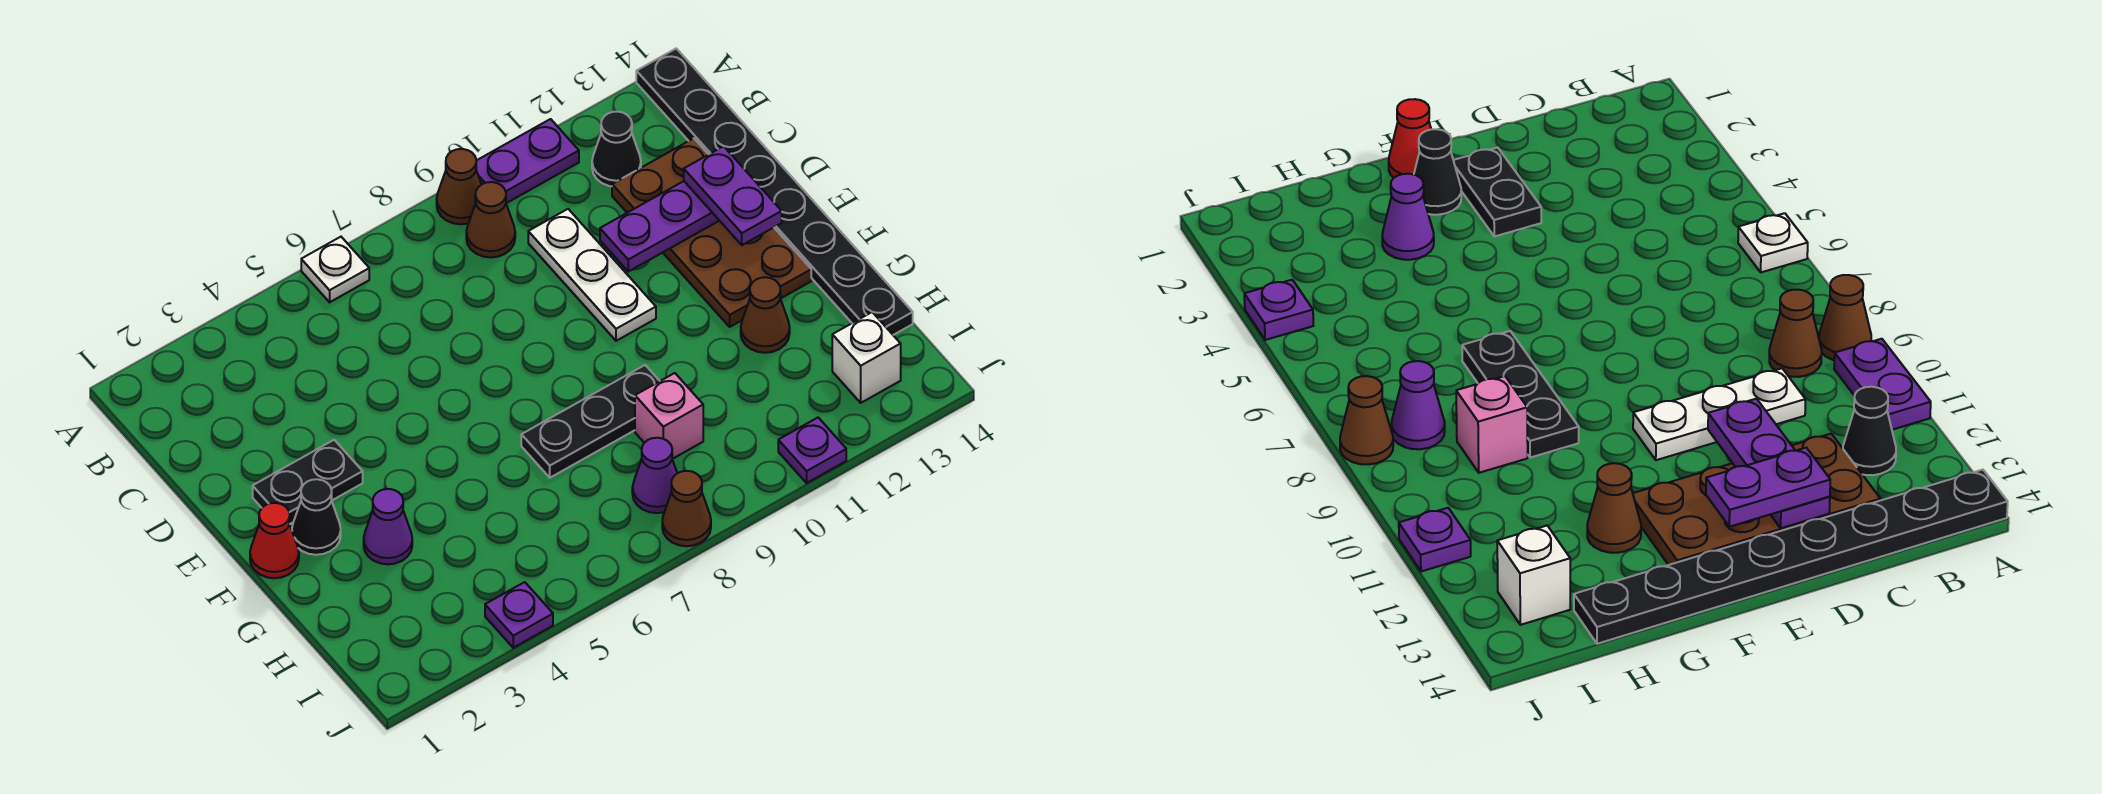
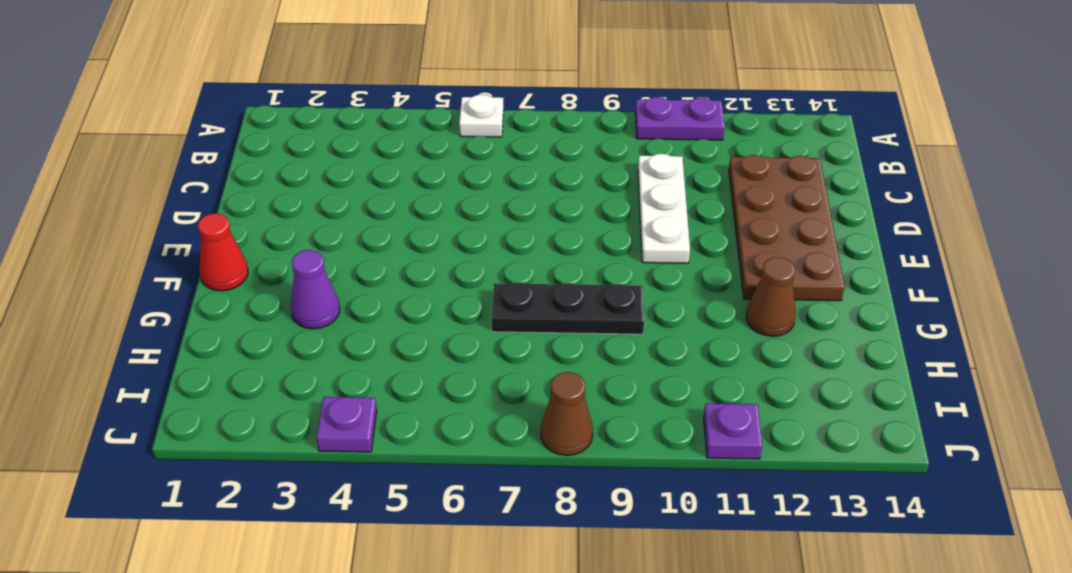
none -> brown cone A9 level 1
none -> black plate A14:H14 level 1
none -> brown cone B9 level 1

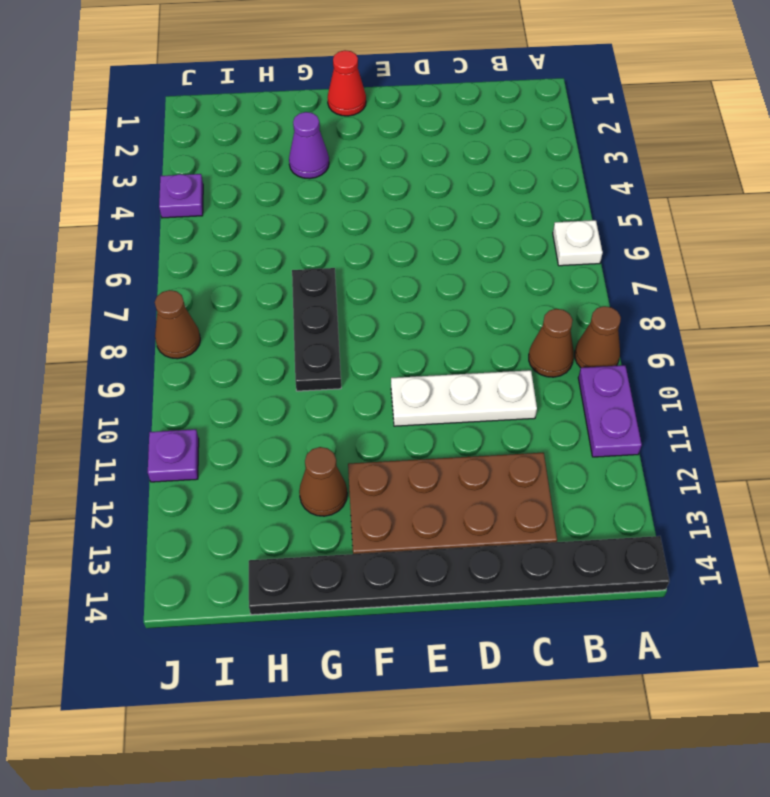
none -> black cone B12 level 1
none -> black plate E2:E3 level 1
none -> black cone F2 level 1

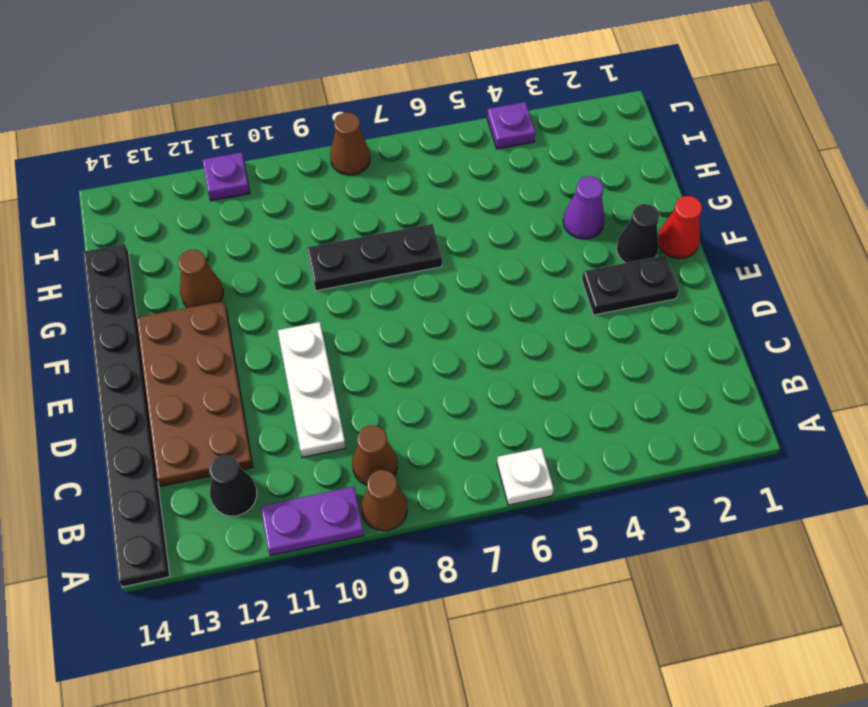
none -> pink brick H9 level 1
none -> purple cone I8 level 1
none -> white brick I13 level 1

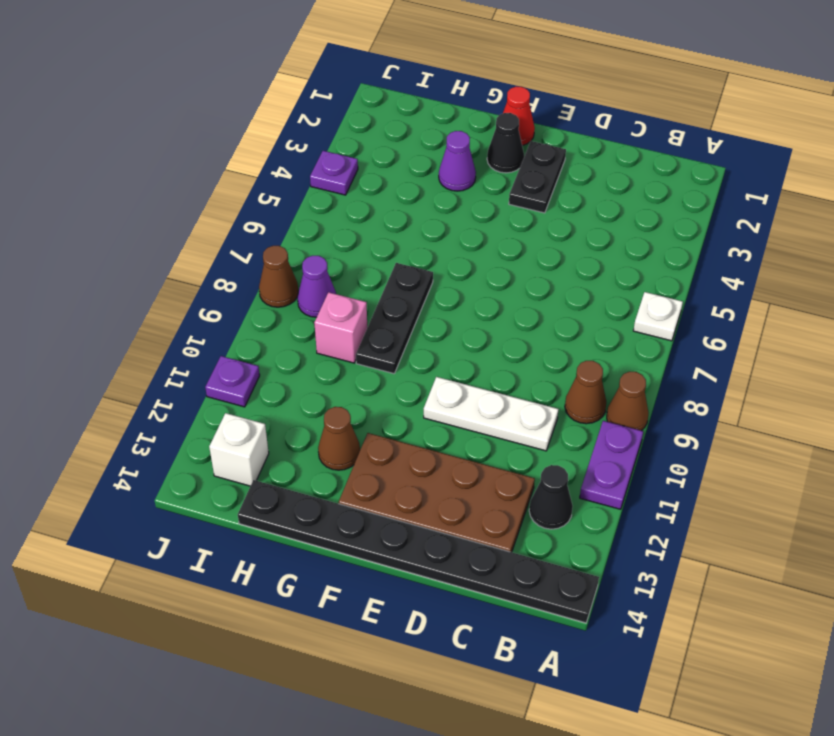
none -> purple plate D11:D13 level 2
none -> purple plate D13:E13 level 3

